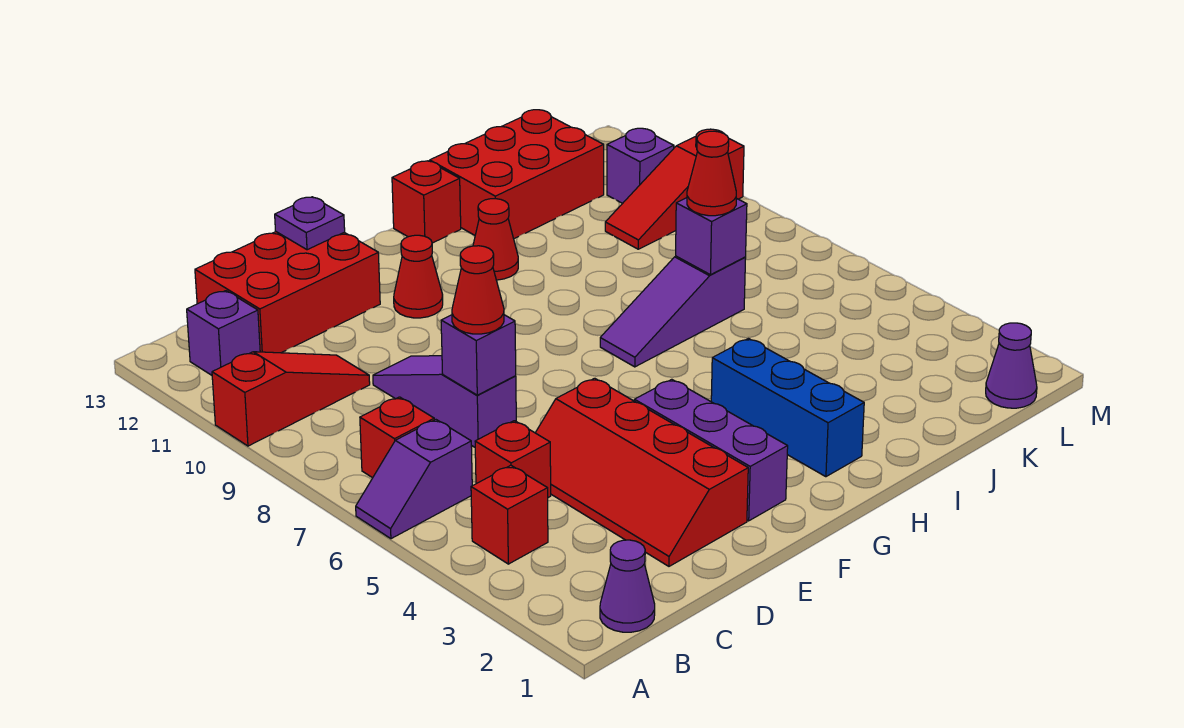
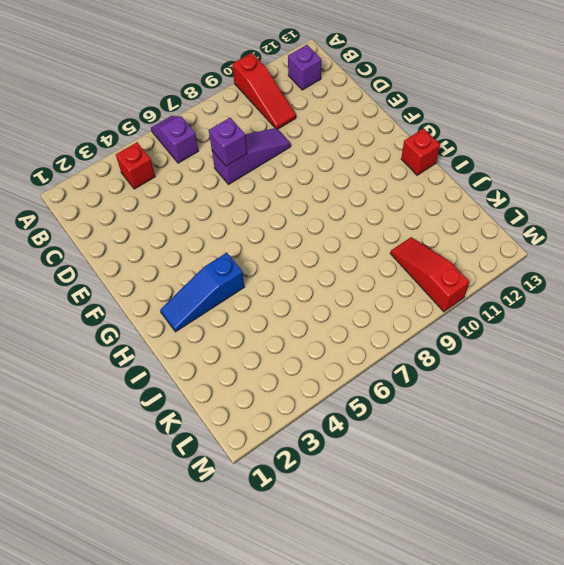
blue slope H2:H4 level 1 top 4 -> blue brick H2:H4 level 1
none -> purple cone B1 level 1
none -> red brick B7 level 1
none -> red brick C5 level 1

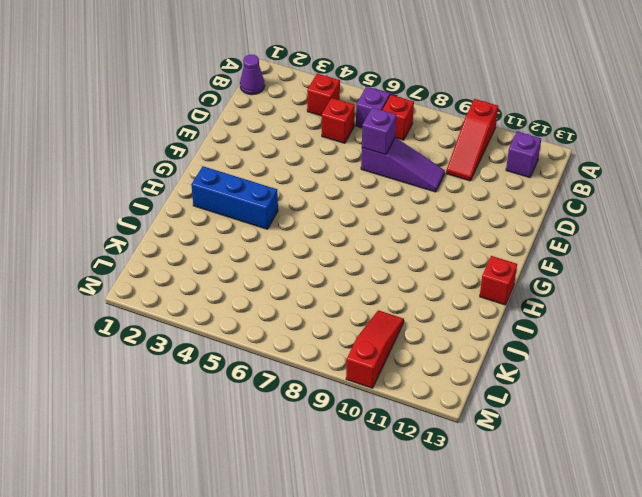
none -> red brick C12:E13 level 1
none -> red slope D2:E5 level 1 top E
none -> purple brick F2:F4 level 1

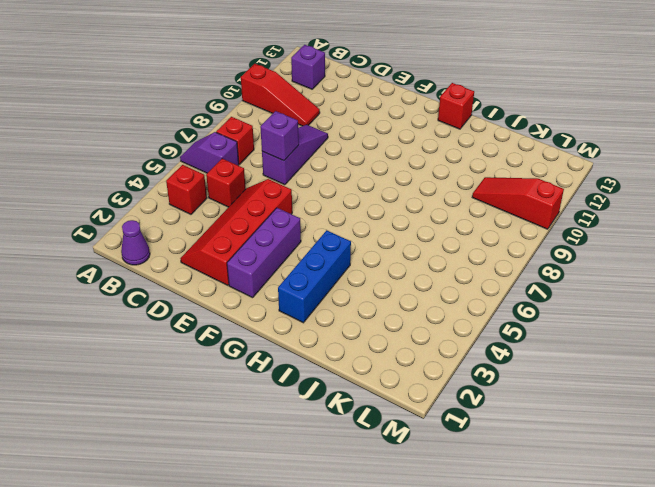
none -> red brick C12:E13 level 1
none -> red cone F11 level 1
none -> purple slope H7:J7 level 1 top J

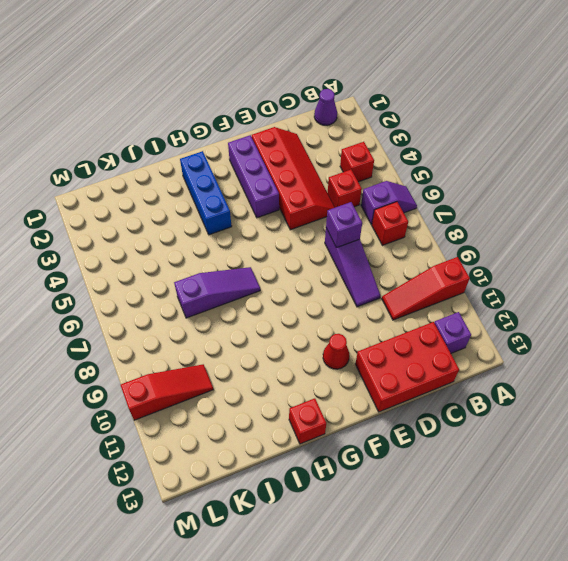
none -> red cone H11 level 1
none -> red brick I12:K13 level 1
none -> purple cone L1 level 1

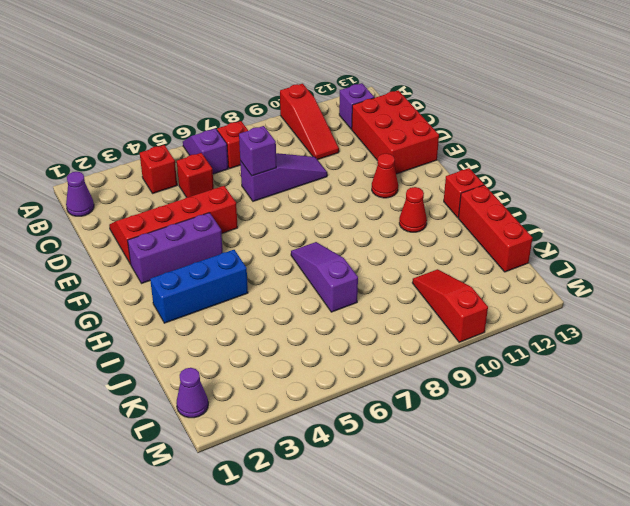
red brick I13:K13 level 1 -> red brick I12:K13 level 1
none -> purple brick L11 level 1
none -> purple plate E13 level 2
none -> purple brick J7 level 2

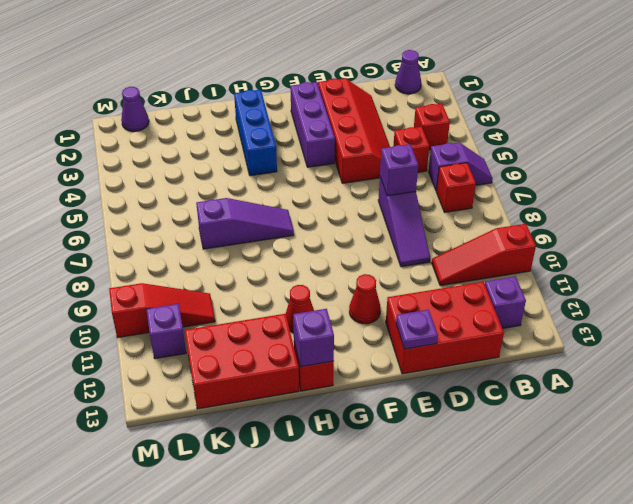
purple brick H13 level 2 -> purple brick J7 level 2
none -> red cone D7 level 3
none -> red cone J7 level 3

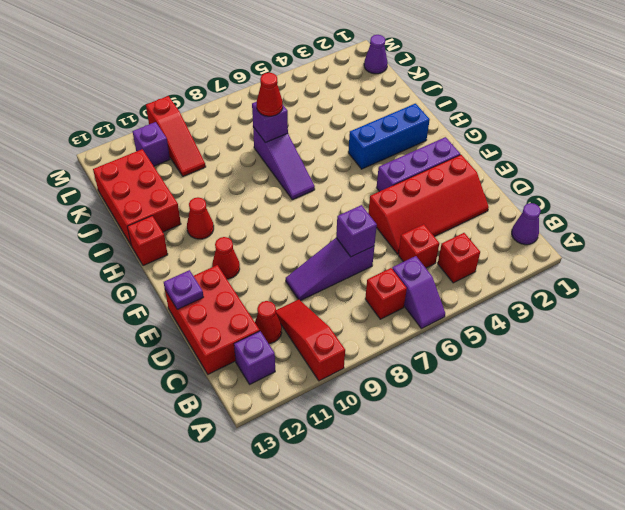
red cone C11 level 1 -> red cone D7 level 3

